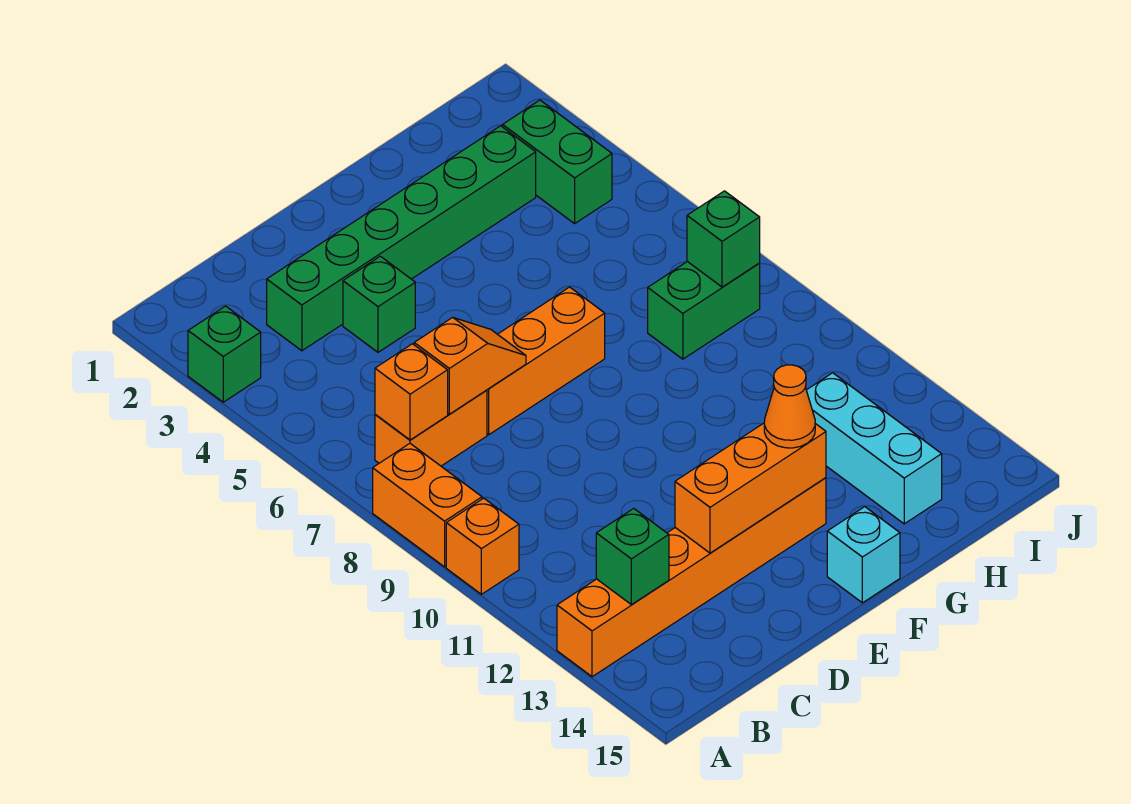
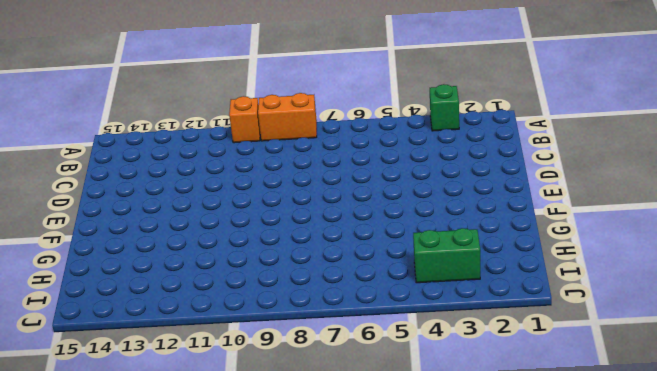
none -> orange brick A13:F13 level 1
none -> orange brick B7:C7 level 1
none -> green brick C3:H3 level 1

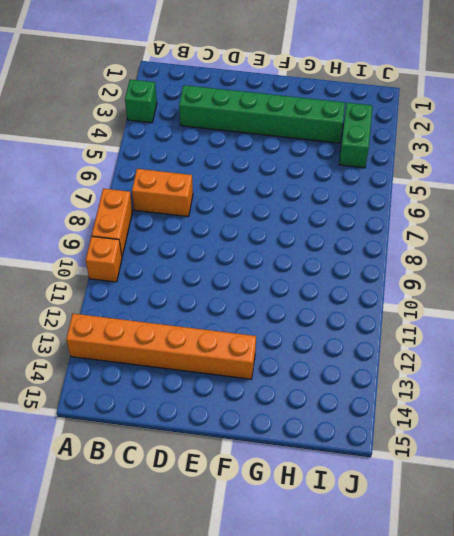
none -> green brick D4 level 1
none -> orange brick D7:F7 level 1
none -> cyan brick F15 level 1

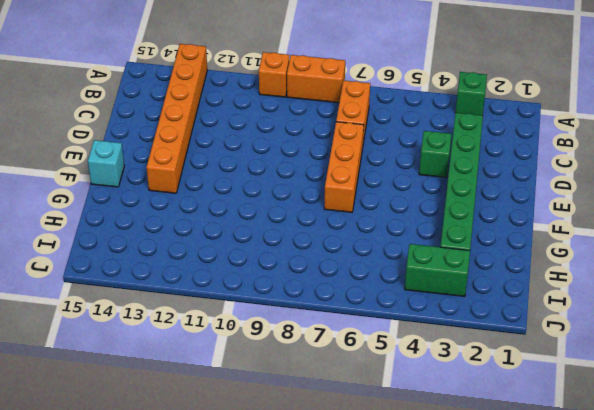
none -> green brick H8:I8 level 1
none -> cyan brick H12:H14 level 1
none -> orange brick B7 level 2

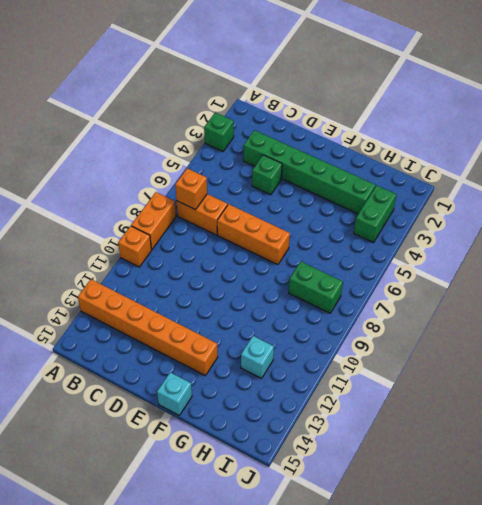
cyan brick H12 level 1 -> cyan brick H12:H14 level 1
none -> green brick B13 level 2
none -> orange slope C7:D7 level 2 top C
none -> orange brick D13:F13 level 2

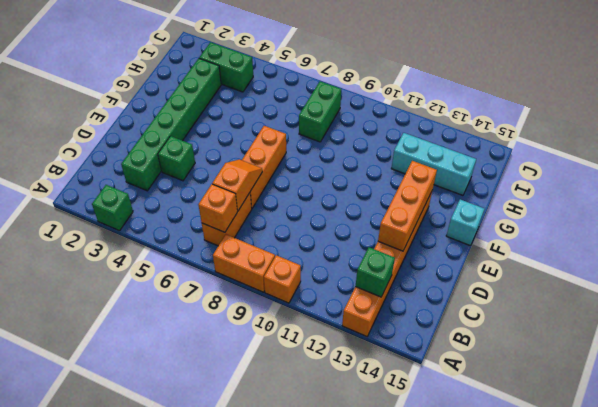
none -> green brick I8 level 2
none -> orange cone F13 level 3

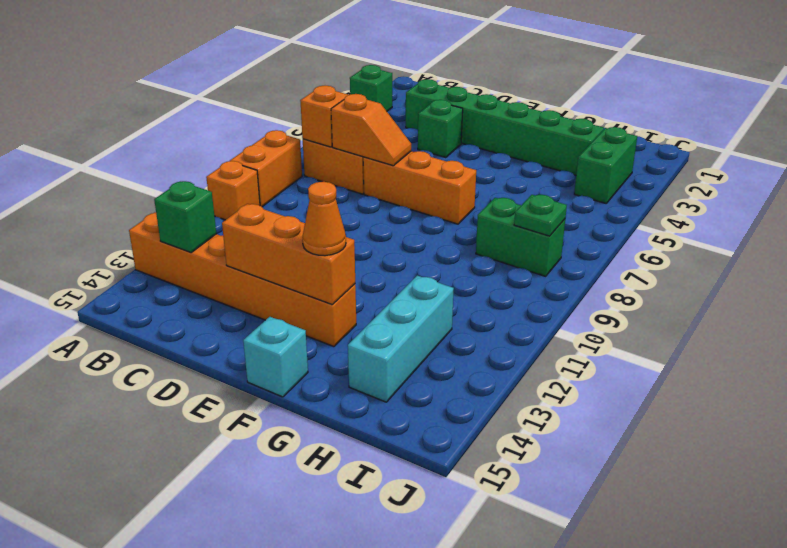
green plate I8 level 2 -> green brick I8 level 2

